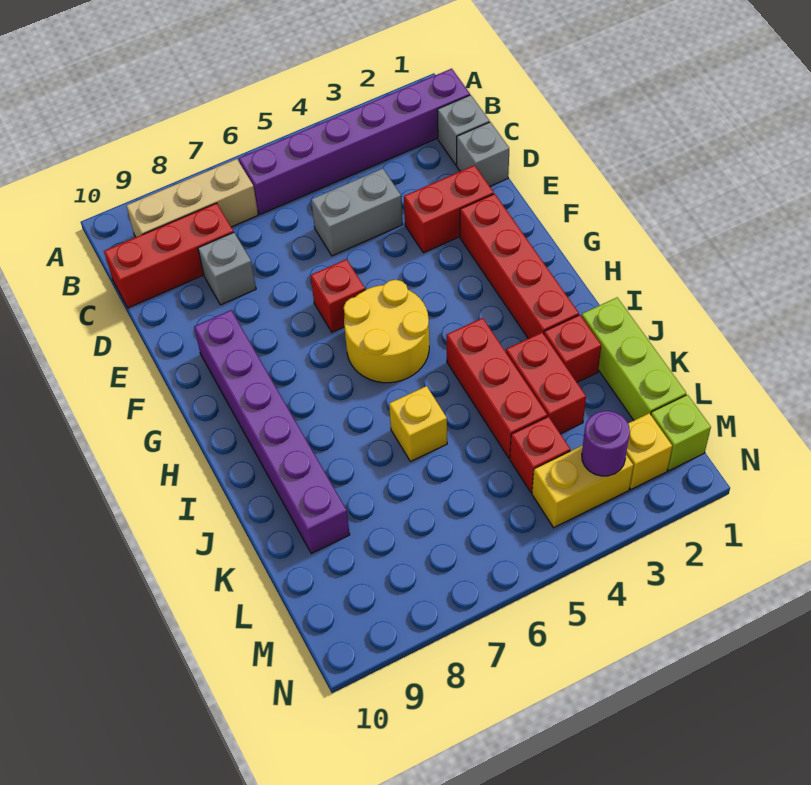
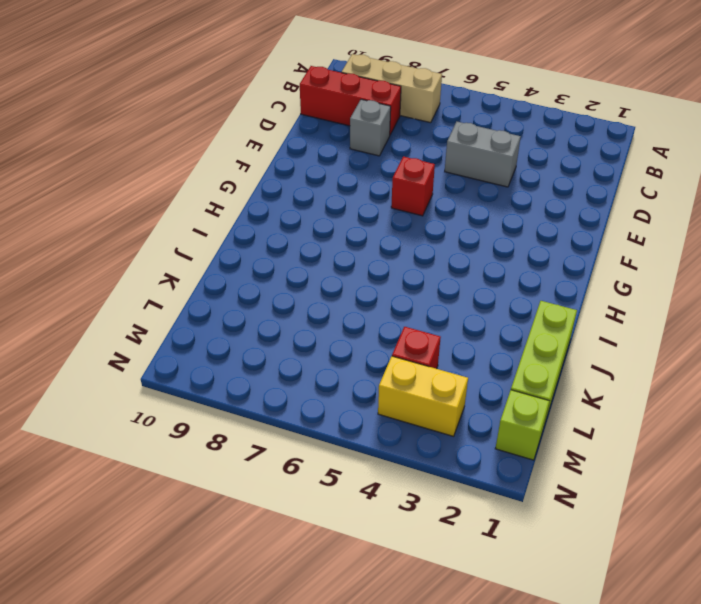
none -> purple brick B1:B6 level 1
none -> grey brick C1 level 1
none -> grey brick D1 level 1

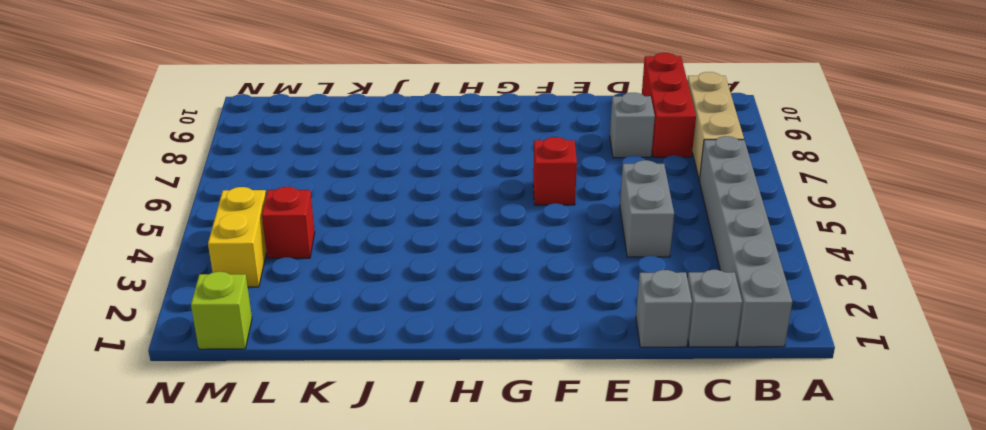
grey brick B1:B6 level 1 -> purple brick B1:B6 level 1
none -> red brick E2:E3 level 1
none -> red brick F2:I2 level 1
none -> purple brick F9:K9 level 1

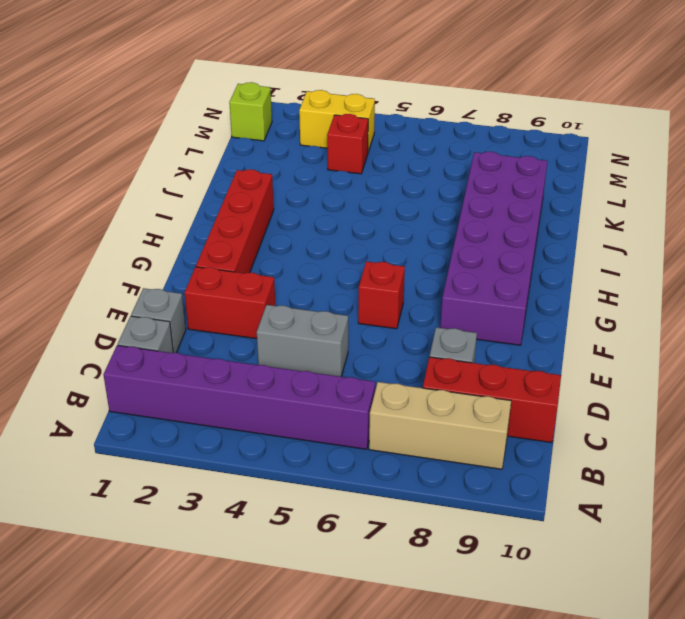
purple brick F8:K9 level 1 -> purple brick F9:K9 level 1
none -> yellow round brick G5:H6 level 1
none -> red brick I4:K4 level 1
none -> lime brick J1:L1 level 1

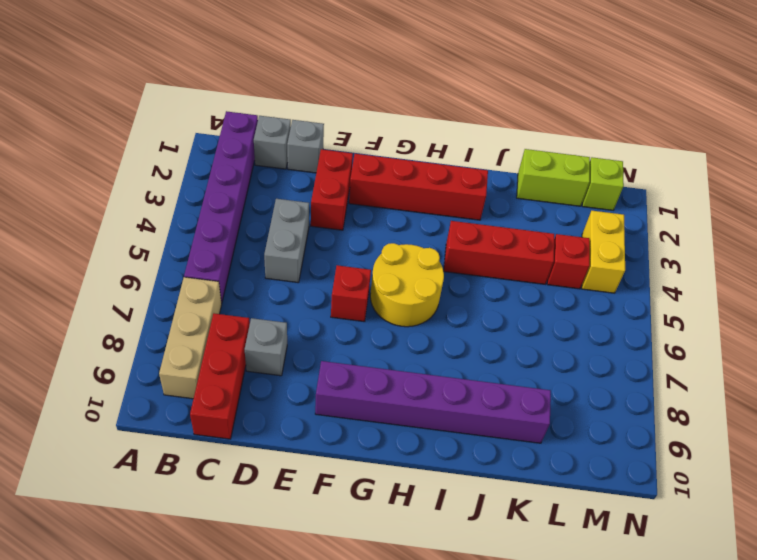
lime brick K1:L1 level 1 -> lime brick J1:L1 level 1
none -> red brick J2 level 1
none -> red brick J3:K3 level 1
none -> yellow brick J6 level 1

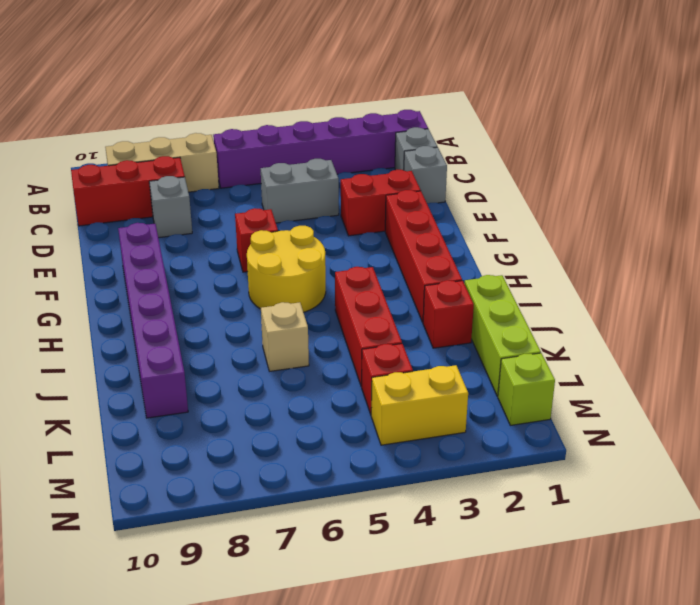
tan brick J6 level 1 -> yellow brick J6 level 1
none -> red brick J3:K3 level 1
none -> yellow brick M2 level 1
none -> purple round brick M3 level 2

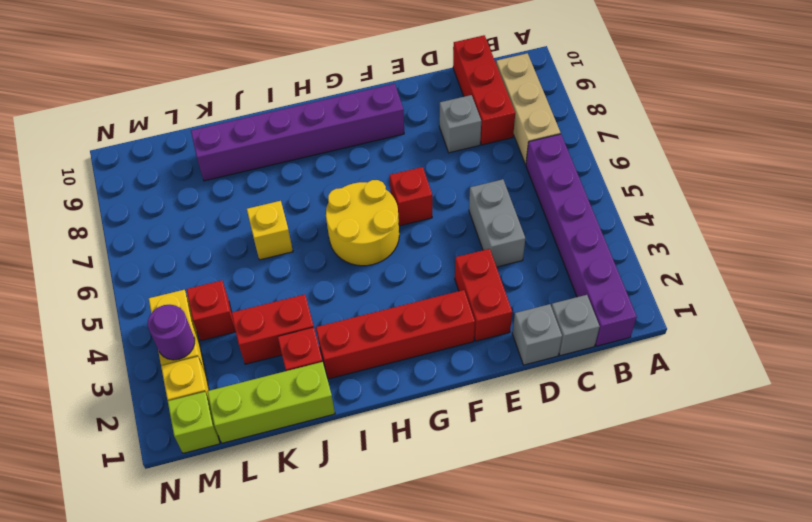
none -> red brick I4:K4 level 1

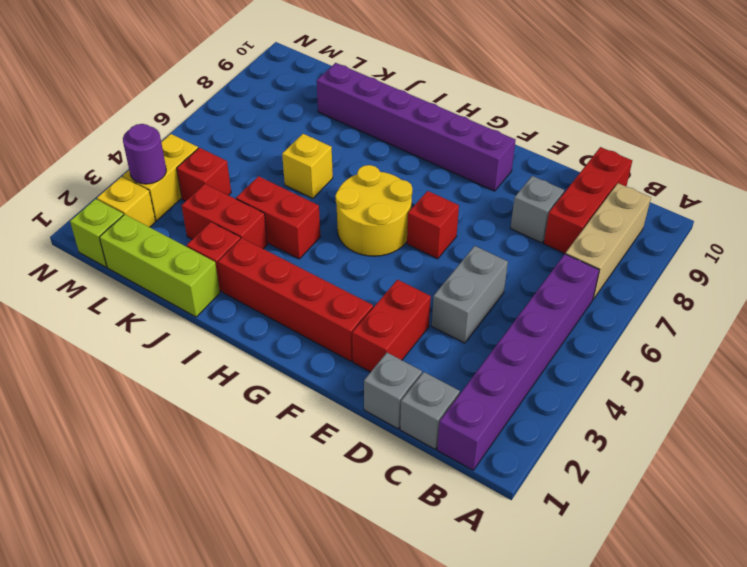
red brick I4:J4 level 1 -> red brick I4:K4 level 1

